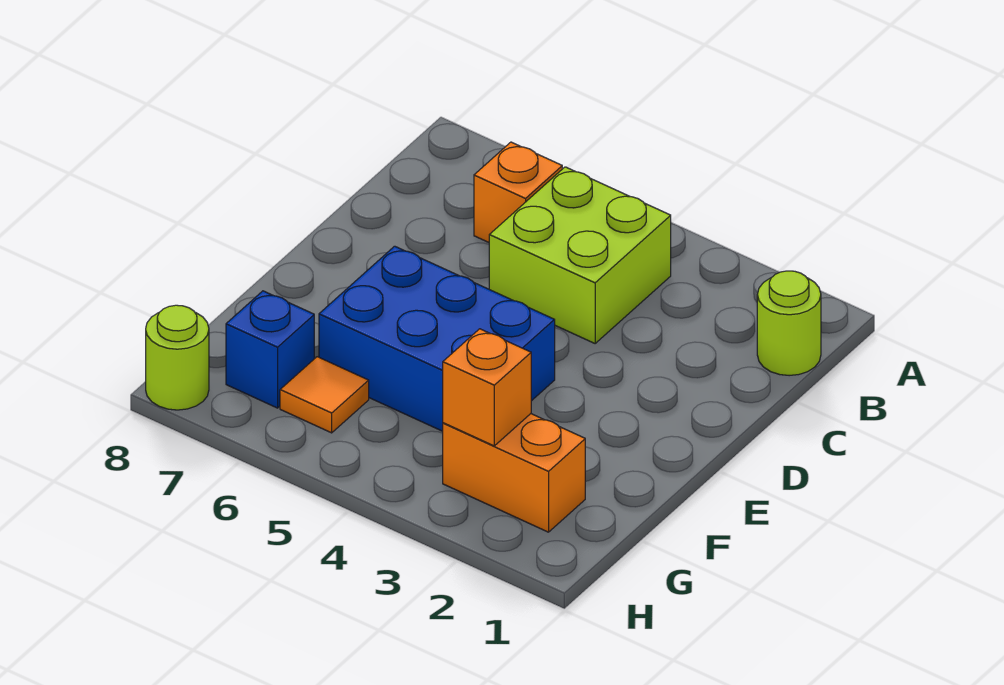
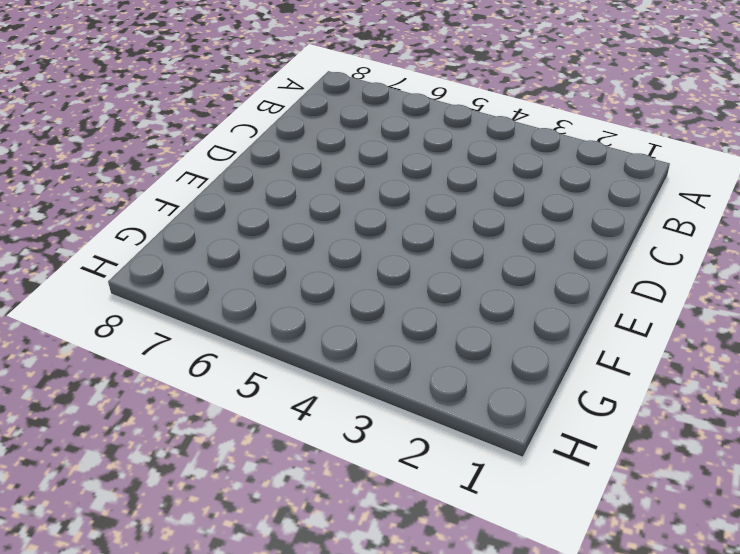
none -> lime round brick B1 level 1
none -> lime brick B4:C5 level 1

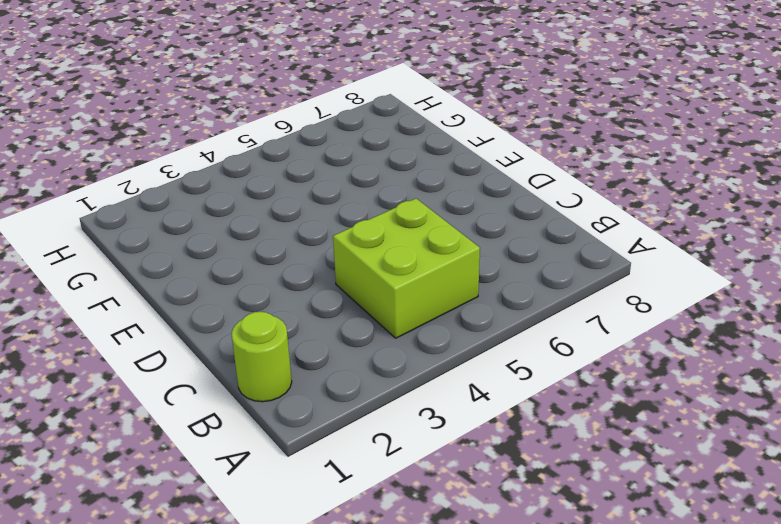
none -> orange brick B6 level 1
none -> blue brick E4:F6 level 1

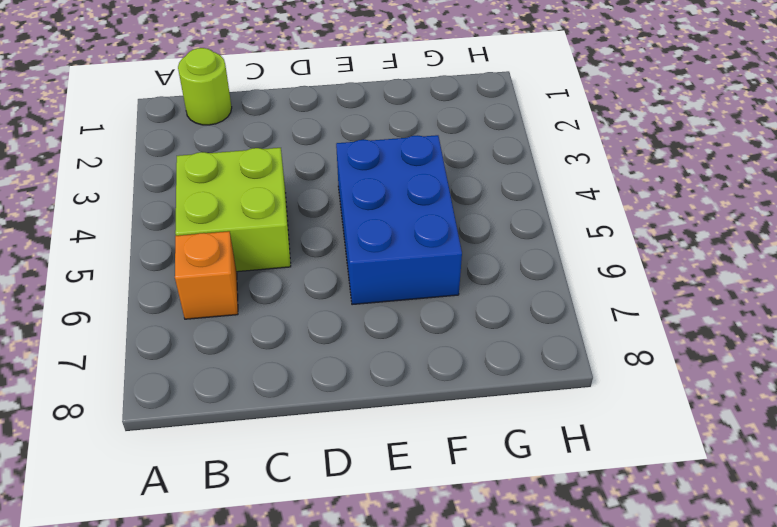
none -> orange brick G2:G3 level 1
none -> orange tile G6 level 1

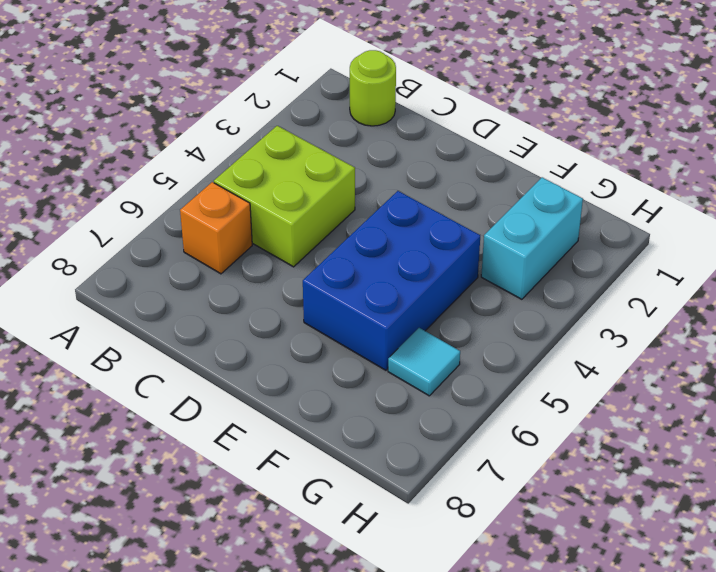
cyan brick G2:G3 level 1 -> orange brick G2:G3 level 1
cyan tile G6 level 1 -> orange tile G6 level 1
none -> blue brick G7 level 1
none -> lime round brick H8 level 1

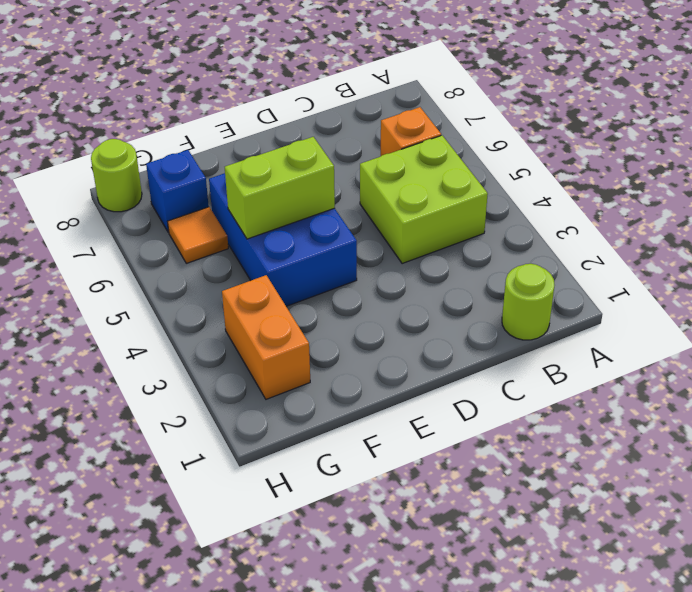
lime brick E5:F5 level 2 -> none
none -> orange brick G3 level 2

